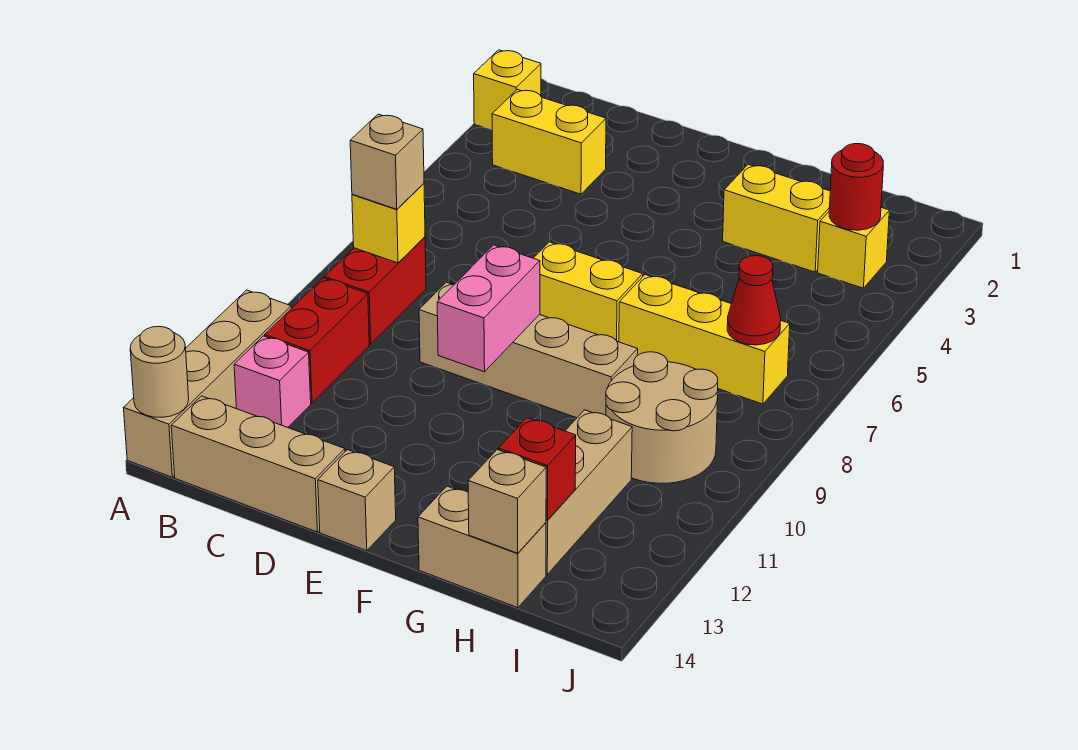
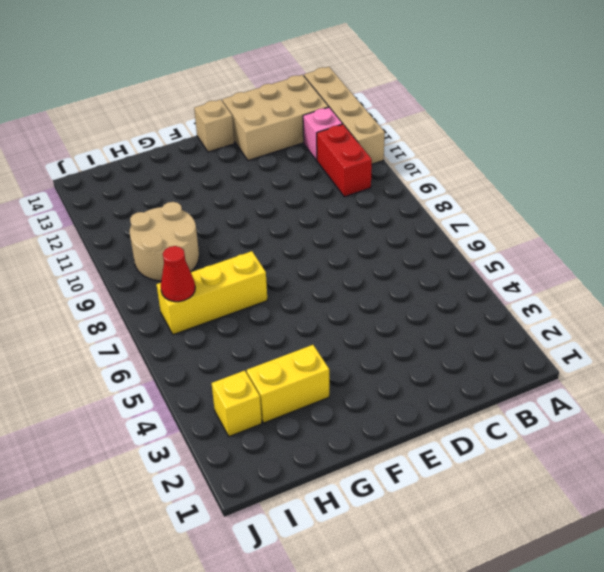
tan brick B13:D14 level 1 -> tan brick B14:D14 level 1
none -> yellow brick A2 level 1
none -> yellow brick B3:C3 level 1
none -> red brick B8:B9 level 1

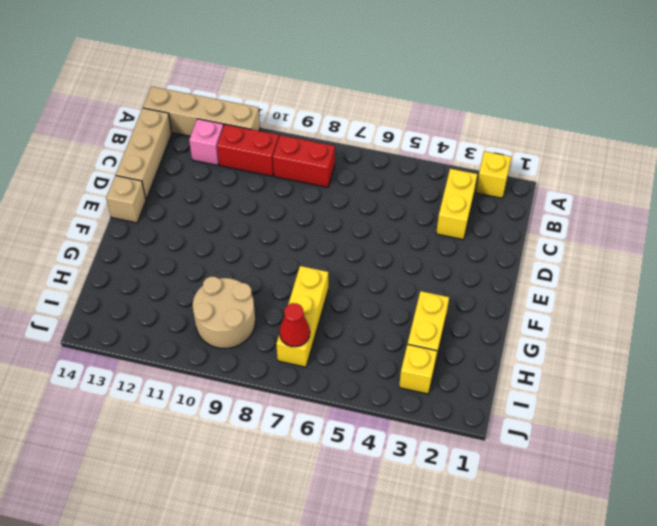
none -> tan brick D9:G9 level 1
none -> yellow brick E7:F7 level 1
none -> tan brick G14:H14 level 1

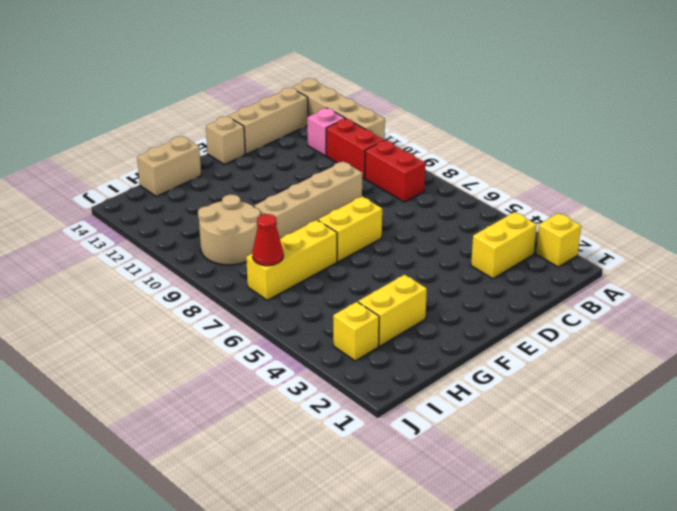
none -> tan brick H11:H13 level 1
none -> tan round brick A14 level 2
none -> yellow brick B8 level 2

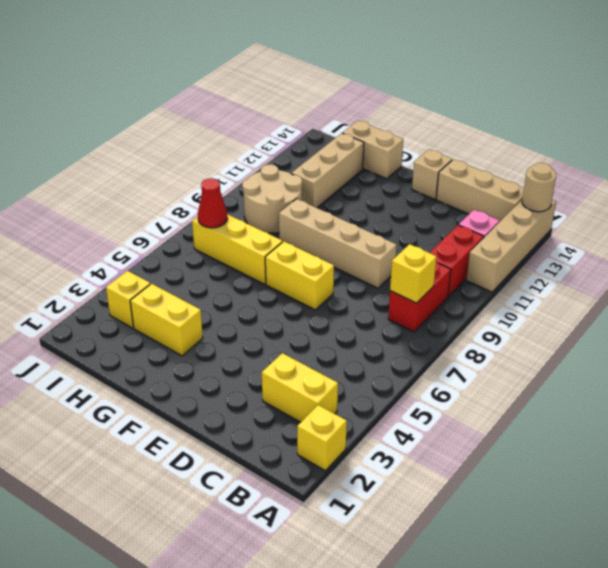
none -> pink brick E9:E10 level 2
none -> red brick H13 level 2
none -> tan brick H14 level 2

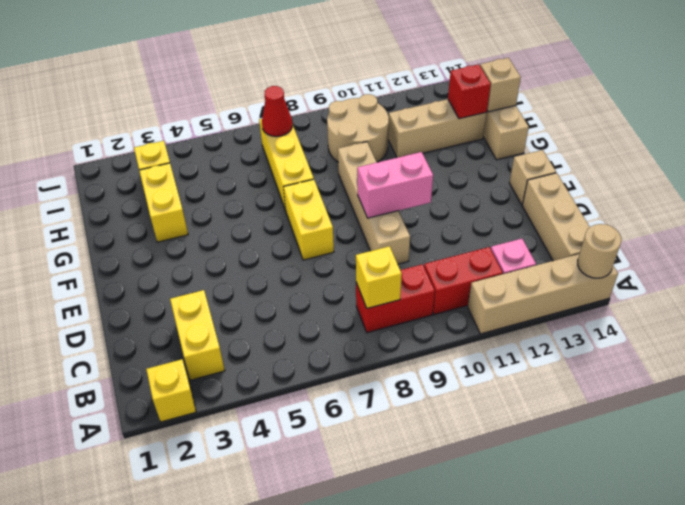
none -> red round brick I3 level 2
none -> tan brick B8 level 3

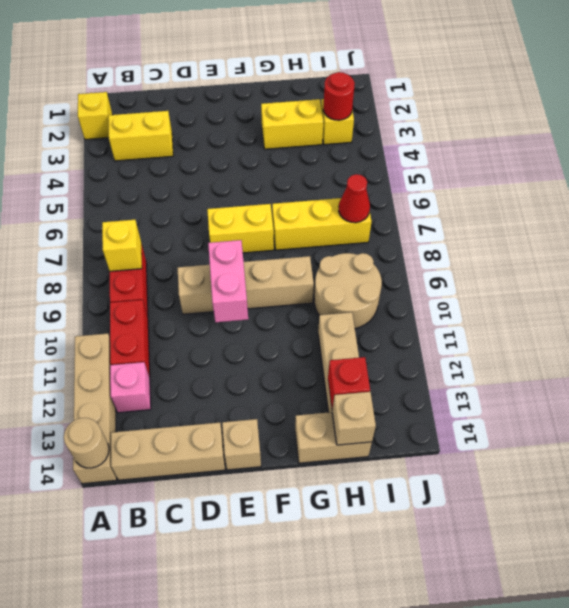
none -> tan brick B8 level 3

